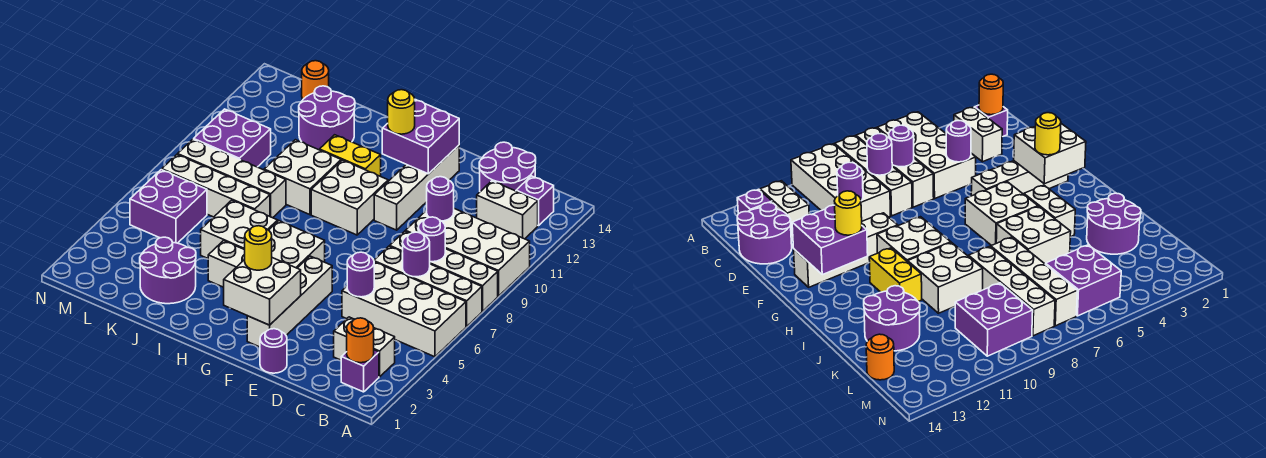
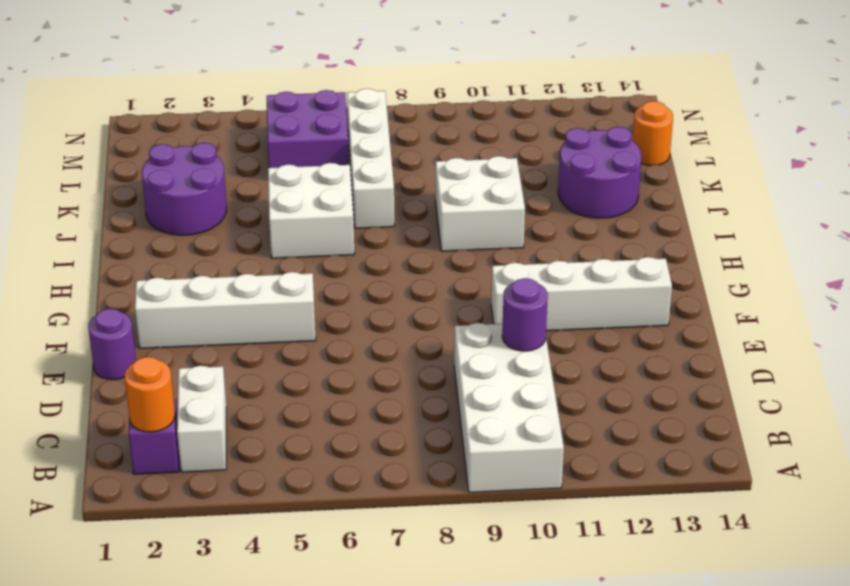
none -> white brick A5:D6 level 1
none -> white brick A7:D7 level 1
none -> white brick A8:D8 level 1
none -> white brick B12:C12 level 1

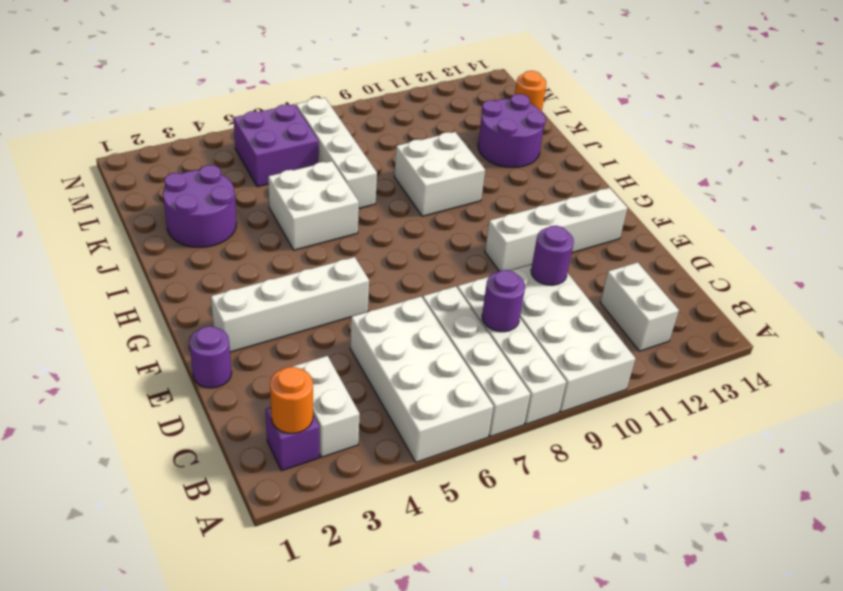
none -> purple brick B13 level 1
none -> purple round brick C13:D14 level 1
none -> white brick G5:H6 level 1
none -> white brick G9:H10 level 1

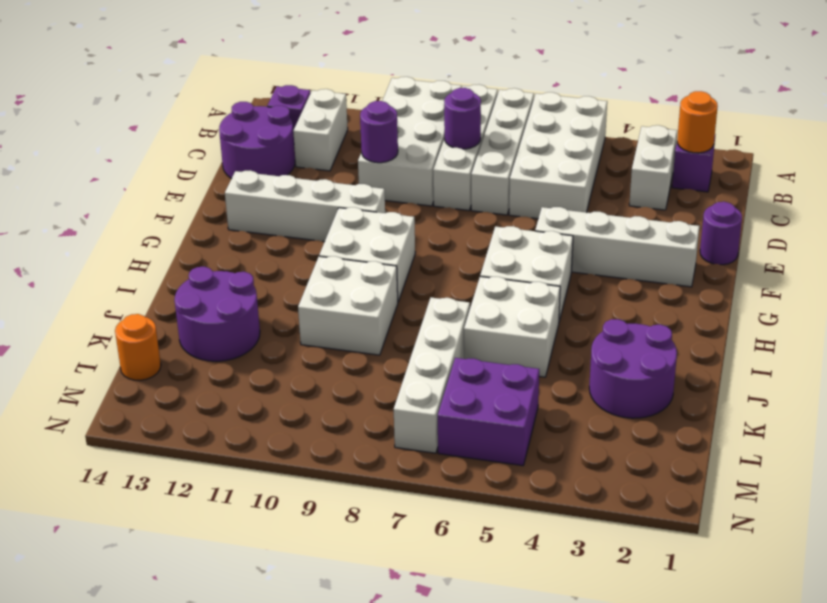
none -> white brick H4:I4 level 1
none -> yellow brick H11:I11 level 1
none -> white brick J8:M8 level 1
none -> purple brick L9:M10 level 1

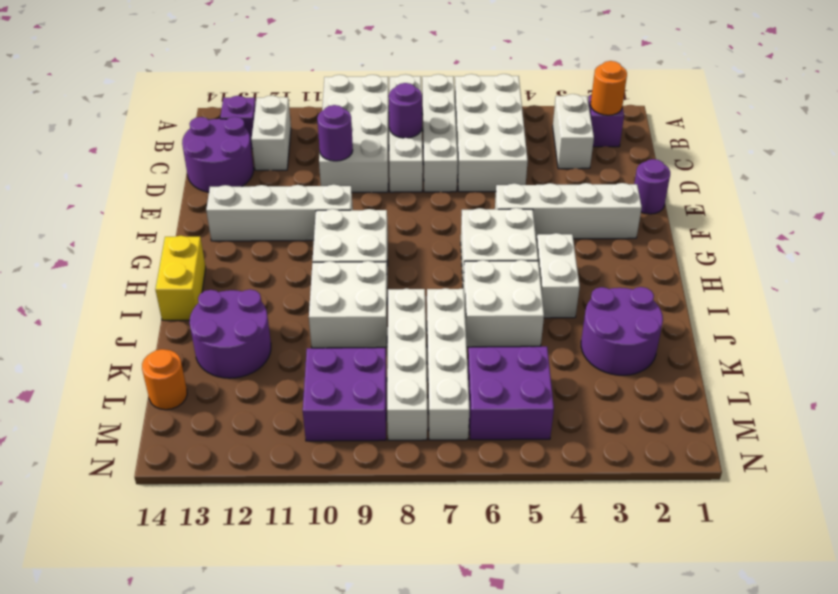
yellow brick H14:I14 level 1 -> yellow brick H11:I11 level 1
none -> purple round brick C7 level 2
none -> purple round brick D5 level 2
none -> white brick F2:G3 level 2
none -> purple brick F12:G13 level 2

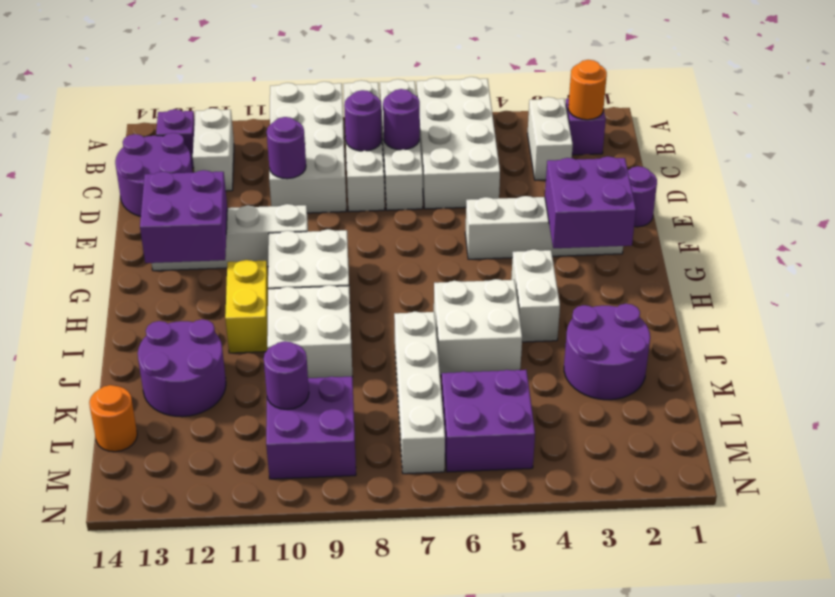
purple brick F2:G3 level 2 -> white brick F2:G3 level 2
purple round brick L10 level 2 -> purple round brick D5 level 2
none -> white brick G5:H6 level 1
none -> white brick J8:M8 level 1
none -> yellow round brick G3 level 3
none -> yellow round brick G12 level 3

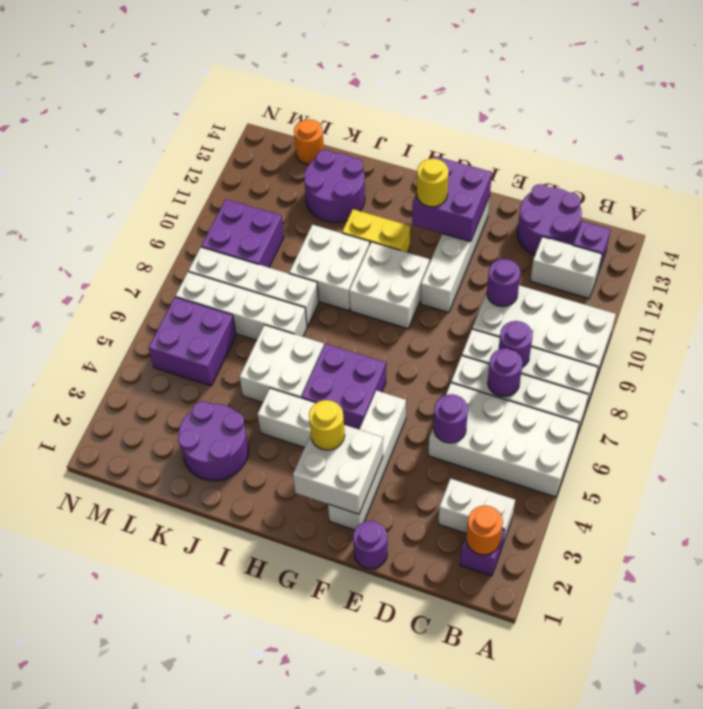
purple brick G5:H6 level 1 -> white brick G5:H6 level 1

